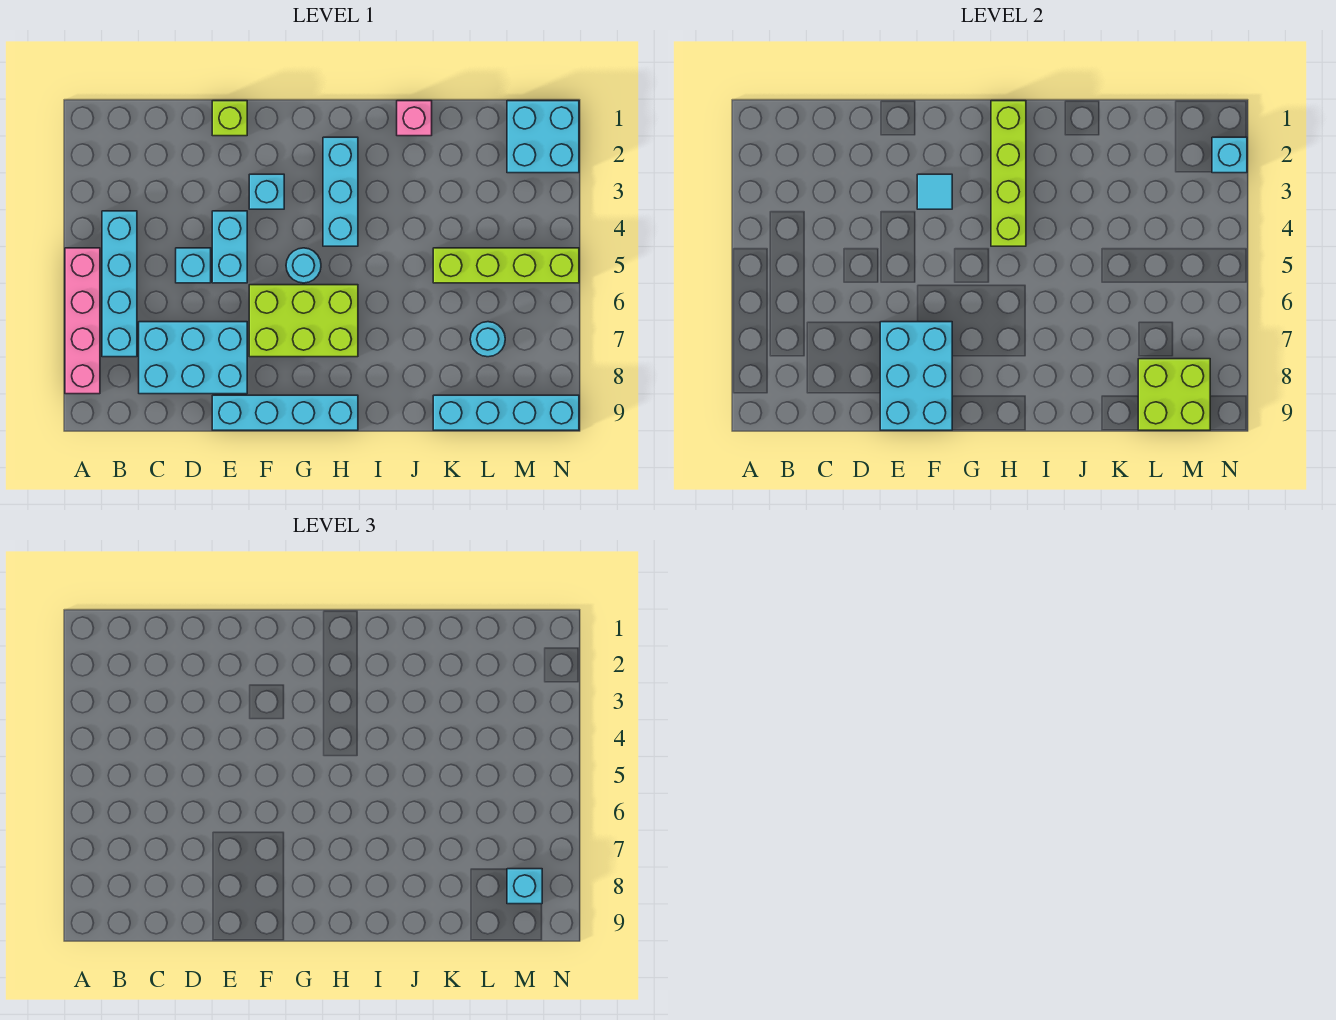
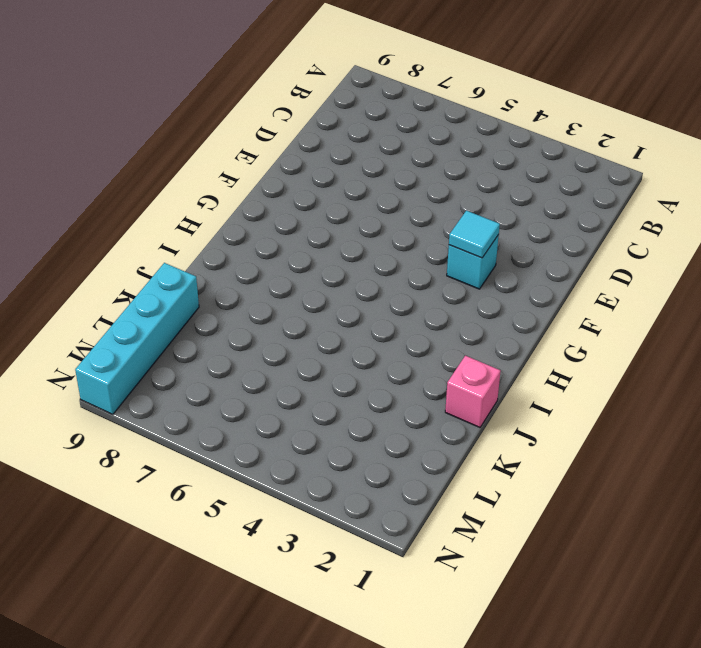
none -> pink brick A5:A8 level 1
none -> cyan brick B4:B7 level 1
none -> cyan brick C7:E8 level 1

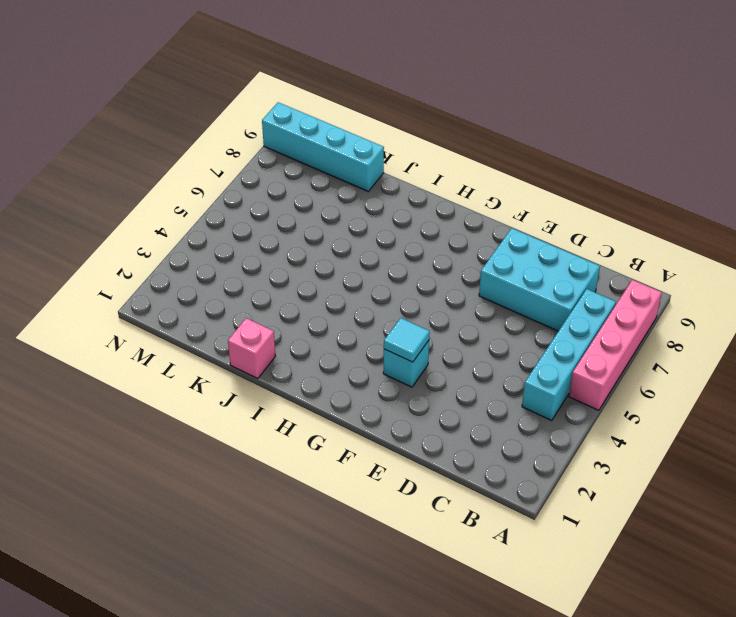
none -> cyan brick D5 level 1
none -> lime brick E1 level 1
none -> cyan brick E4:E5 level 1

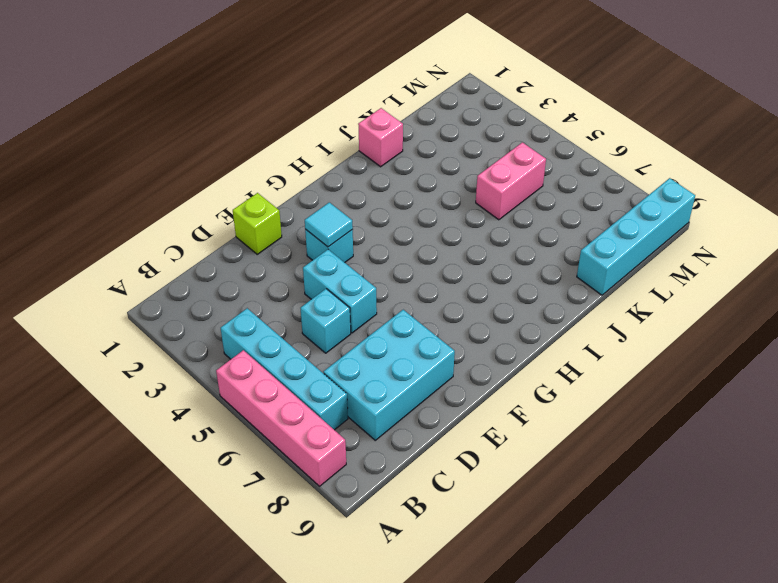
pink brick K5:L5 level 1 -> lime brick K5:N5 level 1
none -> cyan brick E9:H9 level 1
none -> lime brick F6:H7 level 1
none -> cyan round brick G5 level 1

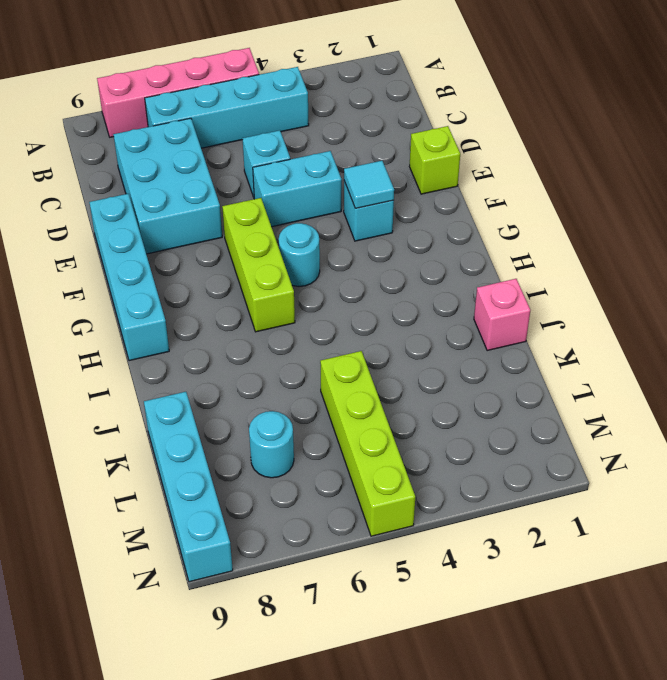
lime brick F6:H6 level 1 -> lime brick F6:H7 level 1
none -> cyan brick H2:H4 level 1
none -> cyan brick M1:N2 level 1
none -> cyan brick E7:F9 level 2

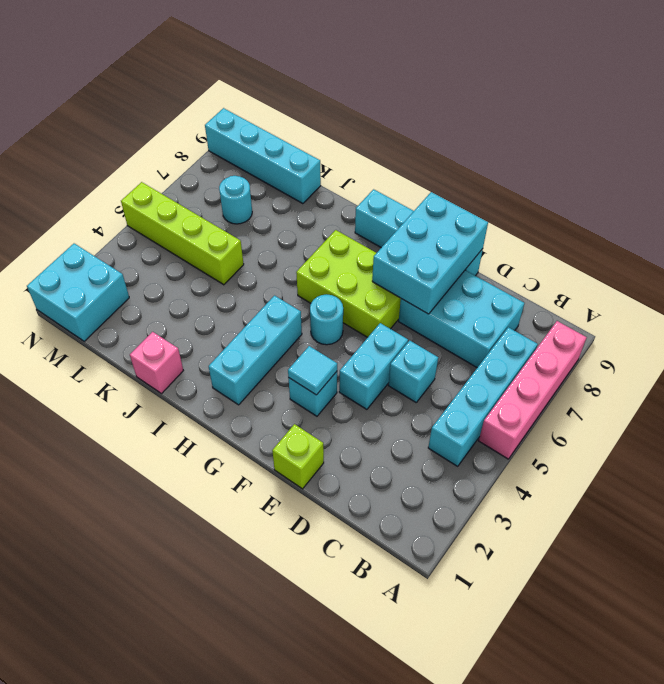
none -> lime brick H1:H4 level 2
none -> lime brick L8:M9 level 2
none -> cyan brick N2 level 2

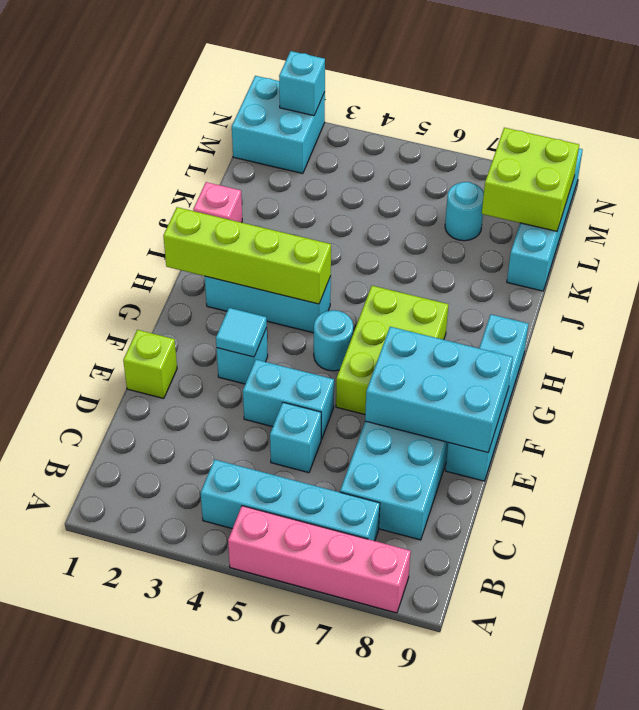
none -> lime brick K5:N5 level 1
none -> cyan brick M8 level 3

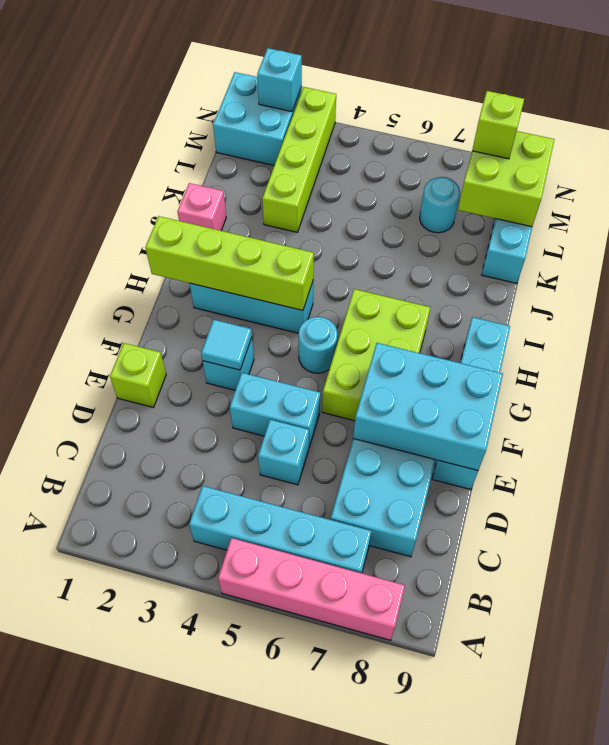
lime brick K3:N3 level 1 -> lime brick K5:N5 level 1
lime brick M8 level 3 -> cyan brick M8 level 3

